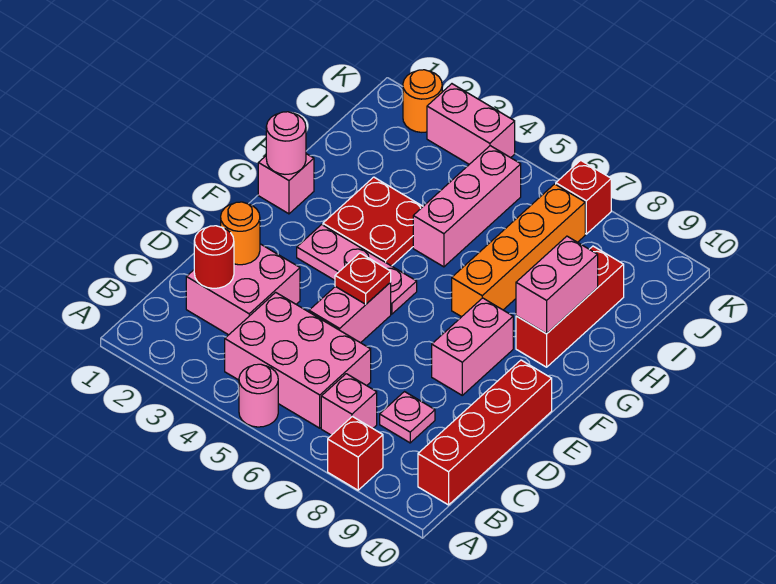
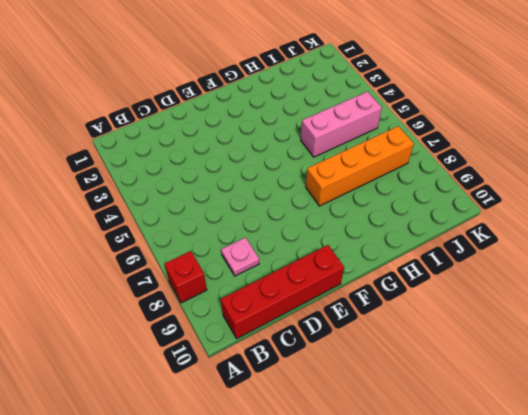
none -> pink round brick A5 level 1
none -> pink brick B4:C6 level 1
none -> pink brick B7 level 1

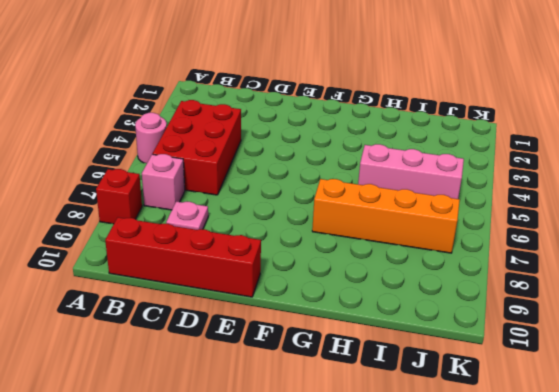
red brick B4:C6 level 1 -> pink brick B4:C6 level 1
none -> pink brick C2:D3 level 1
none -> pink brick D5:E5 level 1
none -> pink brick E8:F8 level 1

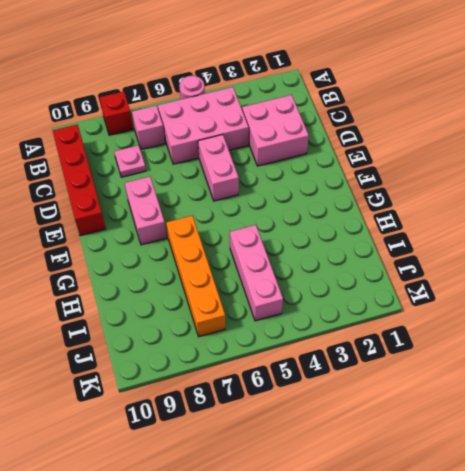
none -> pink plate F3:F5 level 1
none -> pink brick G1 level 1
none -> red plate G3:H4 level 1

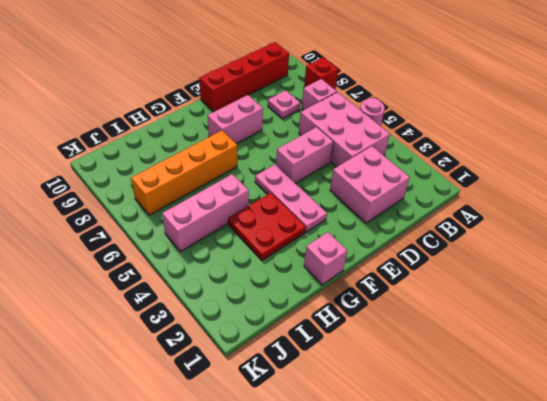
none -> red brick G9:I9 level 1
none -> orange round brick K2 level 1
none -> pink brick K3:K4 level 1

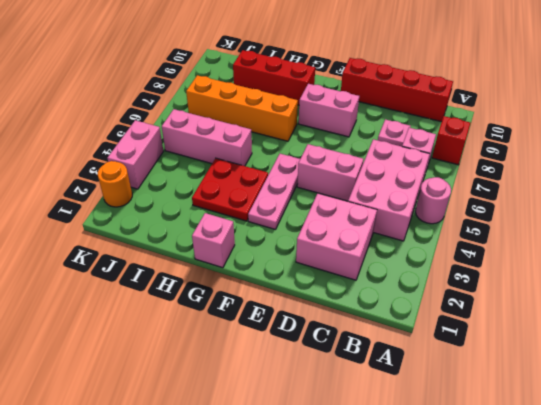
none -> red brick K7 level 1
none -> red round brick C2 level 2
none -> orange round brick D2 level 2

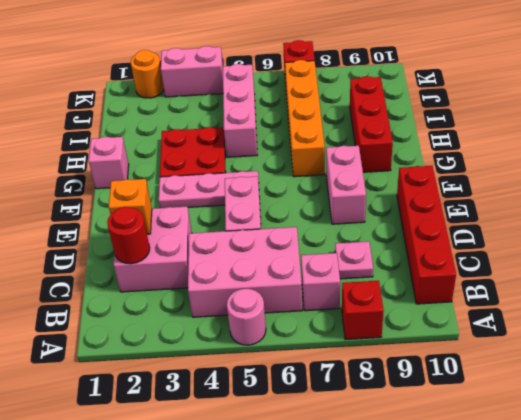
orange brick D2 level 2 -> orange round brick D2 level 2
none -> red plate E5 level 2
none -> pink round brick G1 level 2
none -> pink brick G9:H9 level 2

